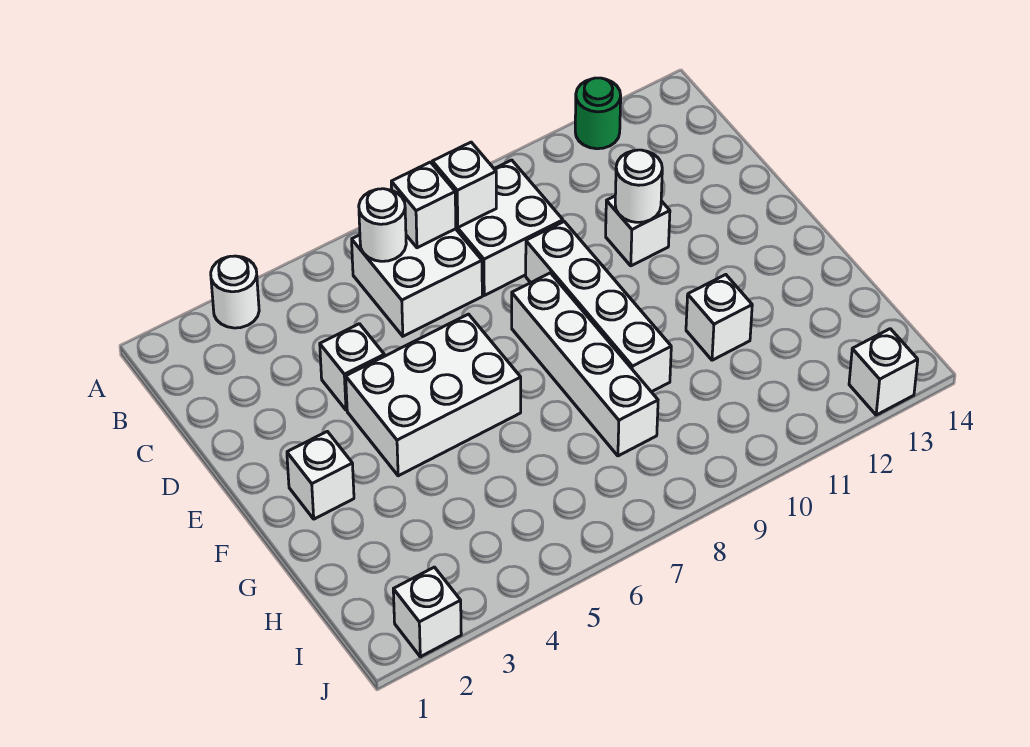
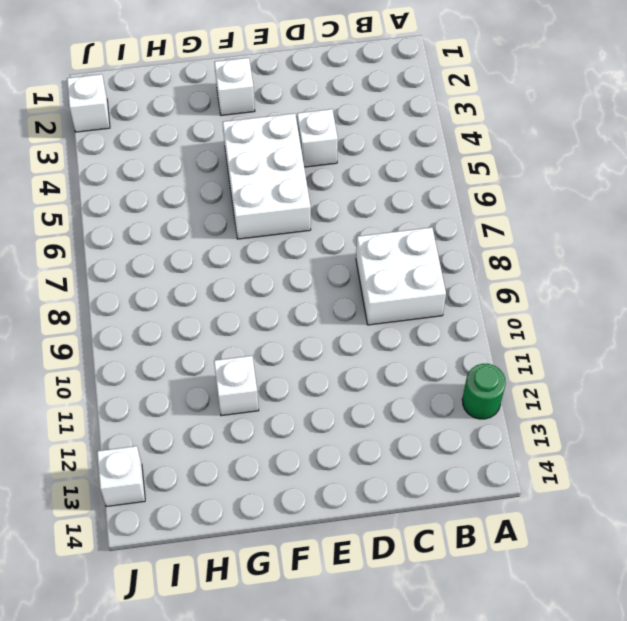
none -> white round brick A3 level 1
none -> white brick B6:C7 level 1
none -> white brick D9:G9 level 1

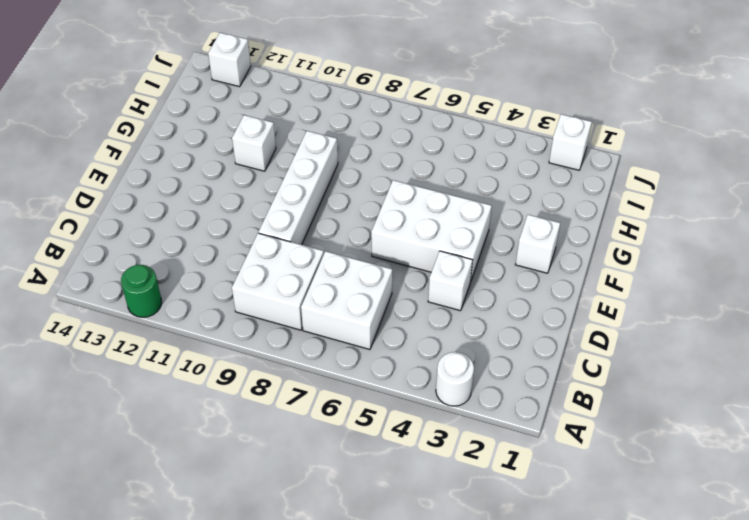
none -> white brick D11 level 1
none -> white brick E8:H8 level 1
none -> white round brick B6 level 2

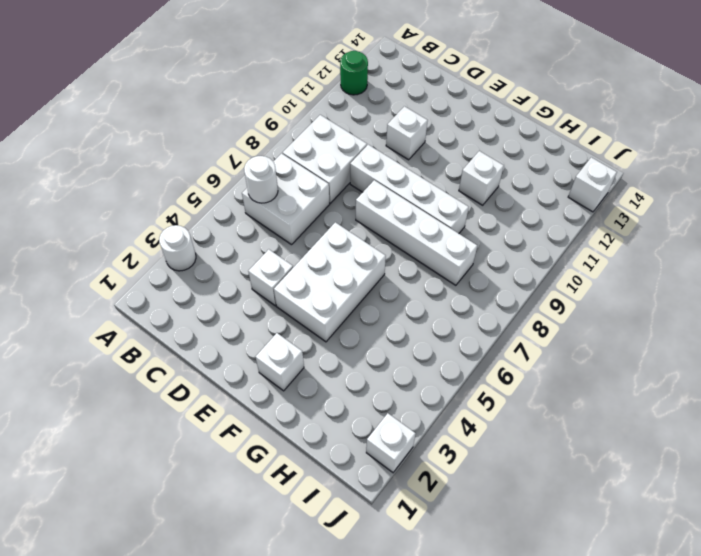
none -> white brick B7 level 2
none -> white brick B8 level 2
none -> white round brick D11 level 2

